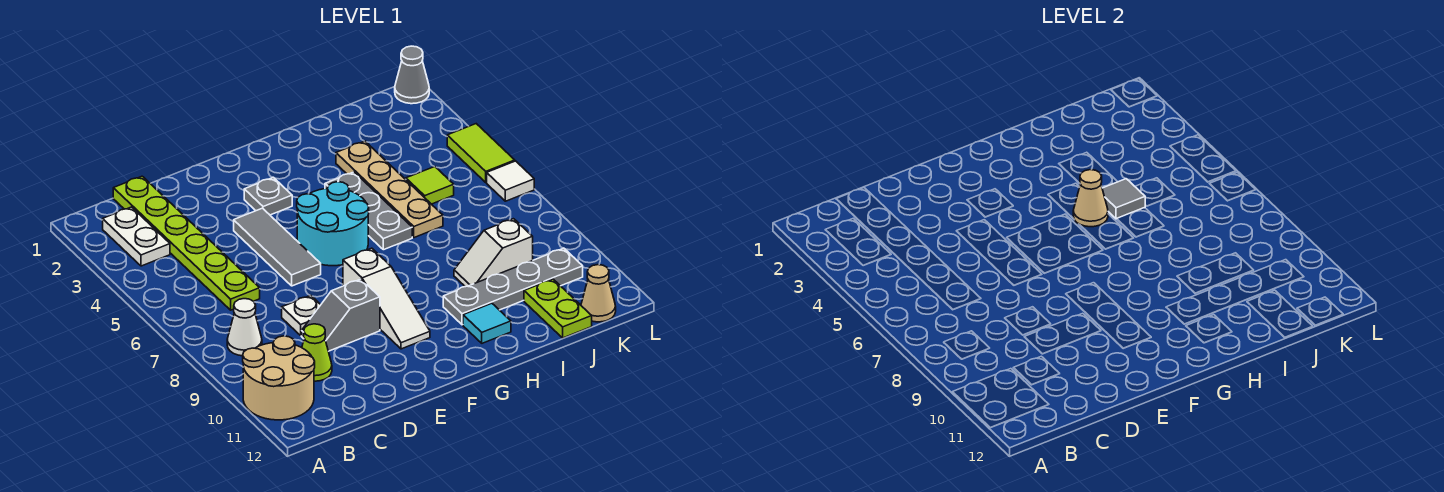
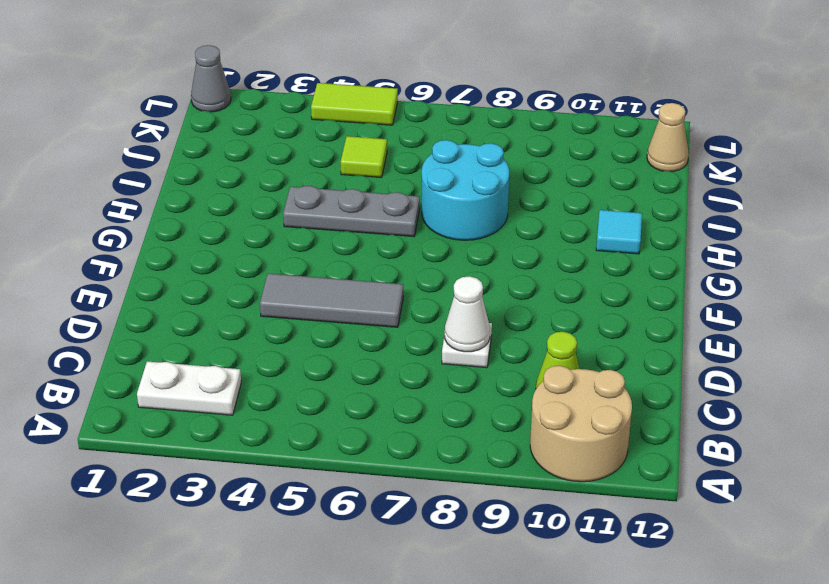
white cone D8 level 2 -> white cone B8 level 1
cyan round brick H7:I8 level 1 -> cyan round brick F5:G6 level 1
none -> lime plate C1:C6 level 1
none -> grey slope D9:E9 level 1 top E
none -> grey plate F3 level 1

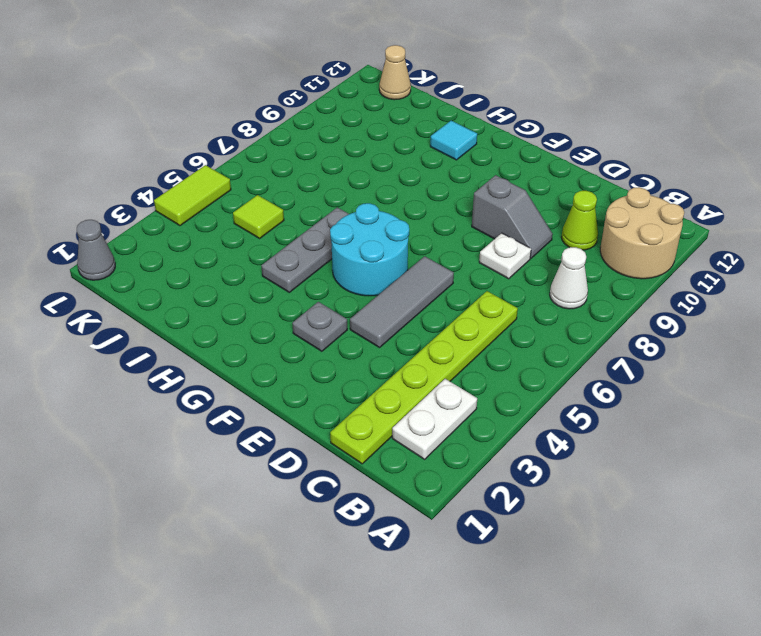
none -> white slope F8:F10 level 1 top 8
none -> grey plate H10:K10 level 1
none -> tan plate I3:I6 level 1

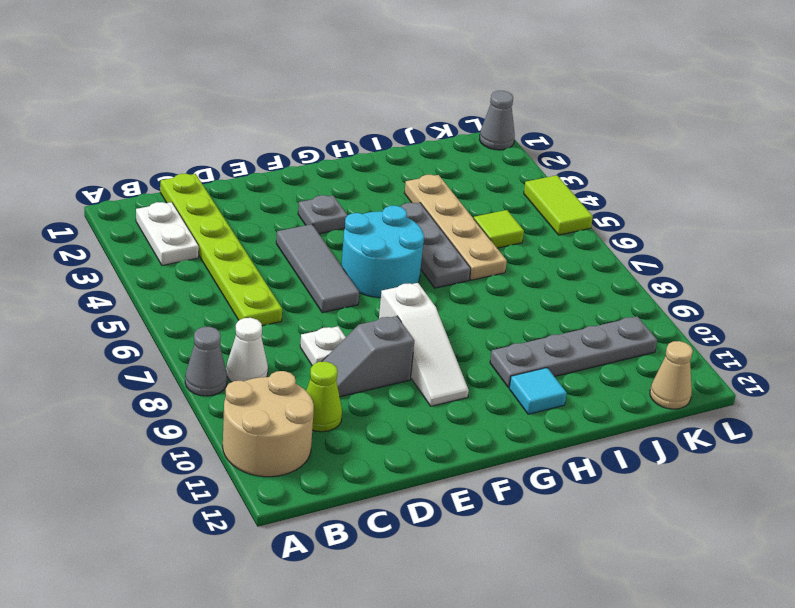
grey cone A8 level 1 -> none
none -> white slope I9:J9 level 1 top J
none -> lime plate J11:J12 level 1
none -> white tile L6 level 1

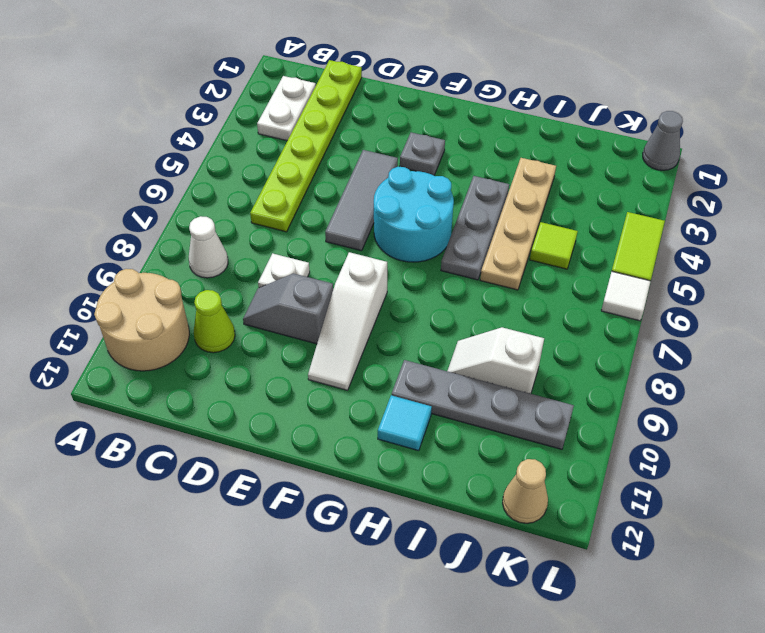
none -> lime plate J11:J12 level 1
none -> tan cone H5 level 2
none -> grey tile I5 level 2

